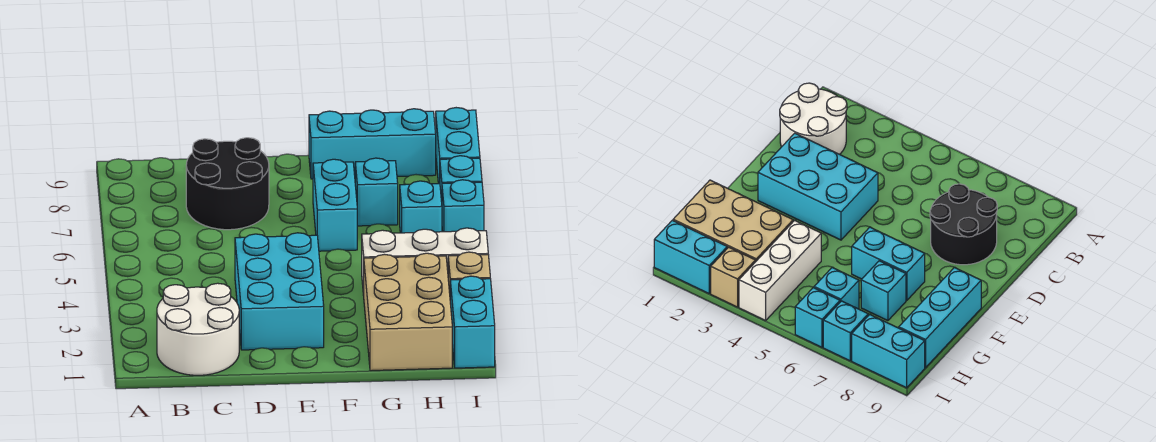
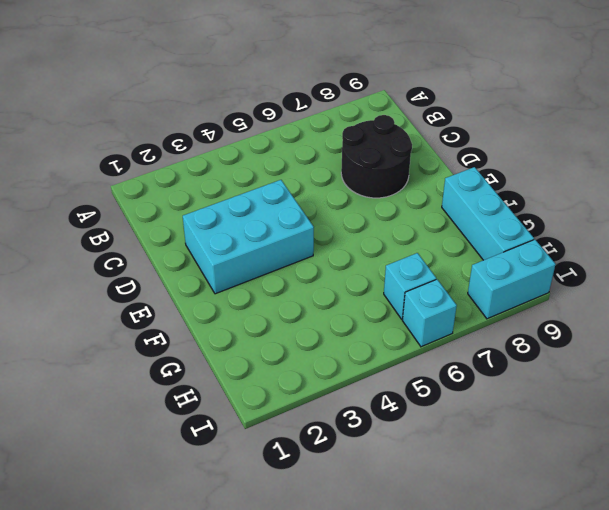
none -> white round brick B1:C2 level 1
none -> cyan brick F6:F7 level 1
none -> tan brick G1:H3 level 1

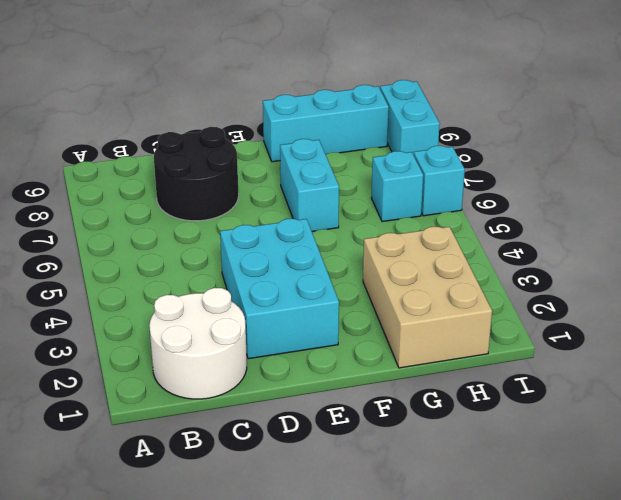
none -> white brick G4:I4 level 1
none -> cyan brick G7 level 1
none -> cyan brick I1:I2 level 1

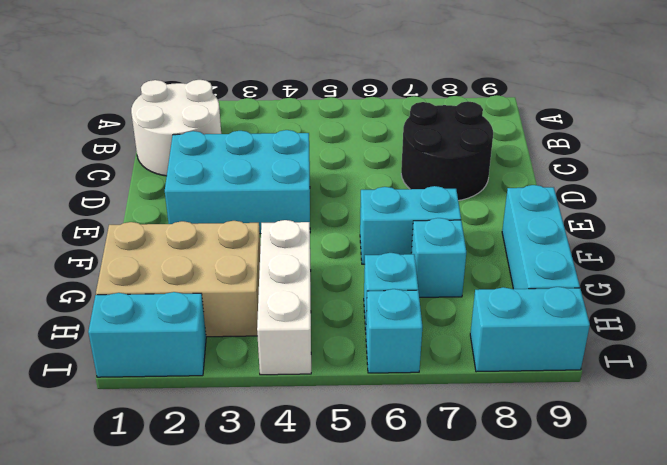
none -> tan brick I3 level 1
none -> cyan brick I7 level 1

